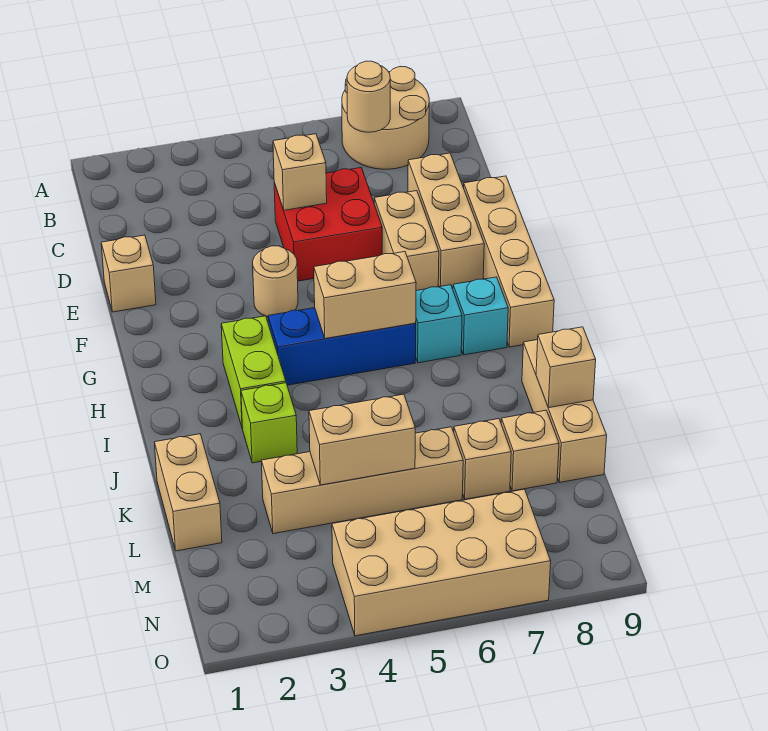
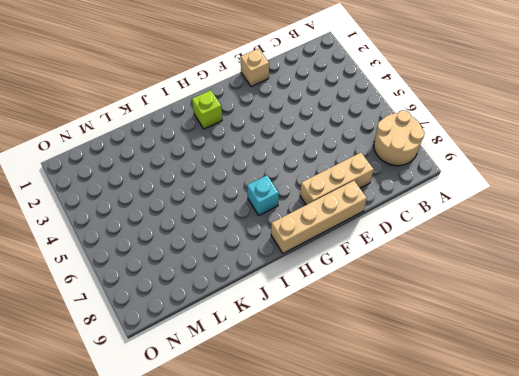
lime brick H2 level 1 -> lime brick J3 level 1
none -> red brick D5:E6 level 1
none -> tan brick E7:F7 level 1
none -> tan round brick F4 level 1

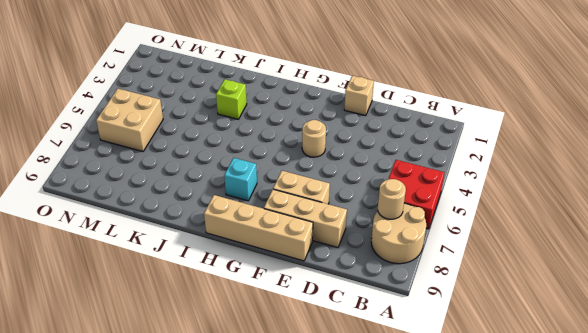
red brick A5:B6 level 1 -> red brick D5:E6 level 1
tan brick M5:N6 level 1 -> tan brick N4:O7 level 1
none -> lime brick H3:I3 level 1
none -> blue brick H4:H6 level 1
none -> cyan brick H8 level 1

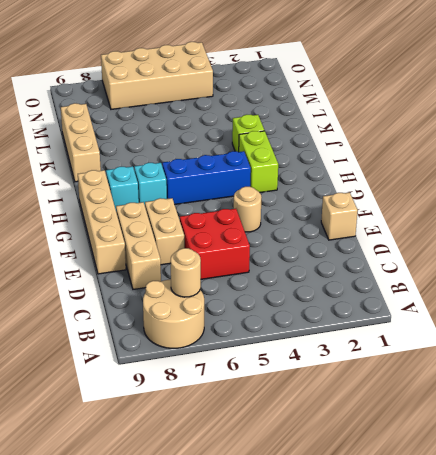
none -> tan brick K1:L1 level 1
none -> tan brick L3:L6 level 1
none -> tan brick L7 level 1

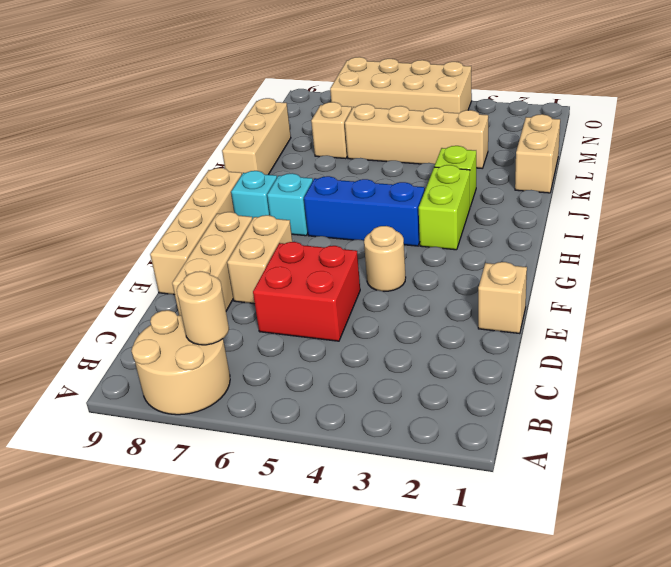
none -> tan brick L8 level 1
none -> tan brick D5 level 2
none -> tan brick H5:H6 level 2

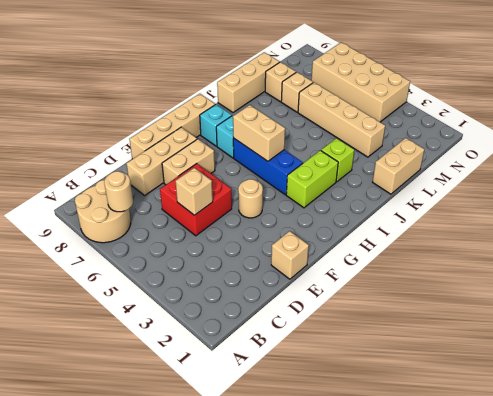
none -> tan brick K9 level 2
none -> tan brick L4:L5 level 2

